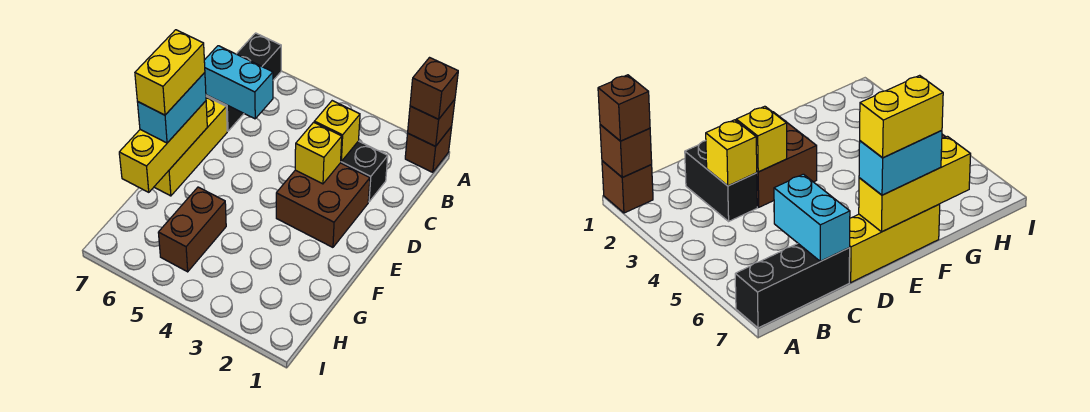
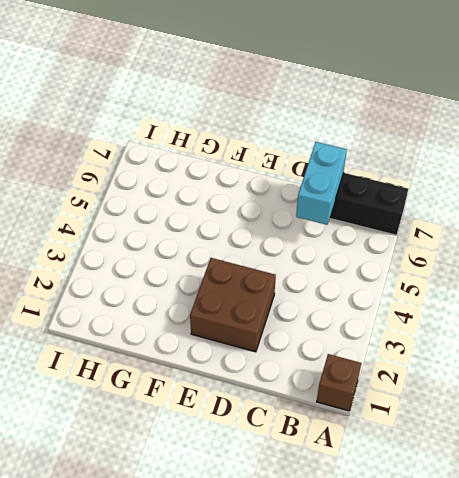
none -> black brick C2:C3 level 1
none -> yellow brick D7:F7 level 1
none -> brown brick G5:H5 level 1

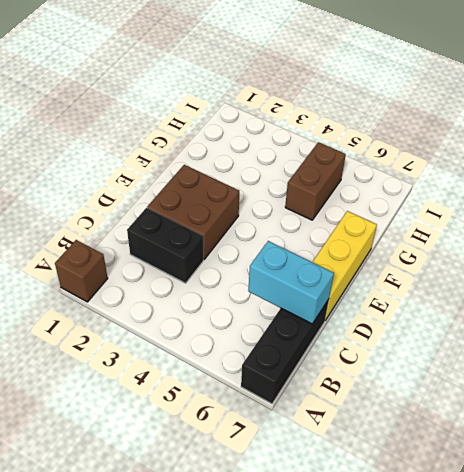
none -> brown brick A1 level 2
none -> yellow brick C3 level 2
none -> yellow brick D3 level 2

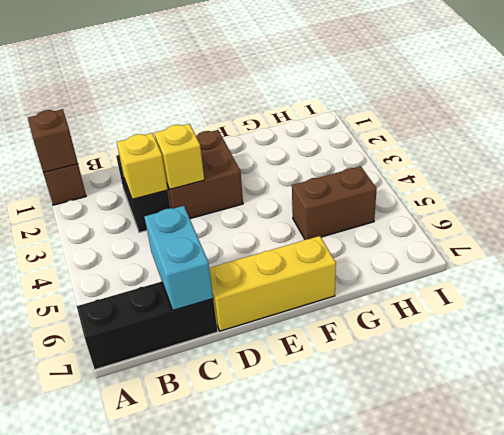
none -> yellow brick E7:G7 level 2
none -> brown brick A1 level 3
none -> cyan brick E7:F7 level 3

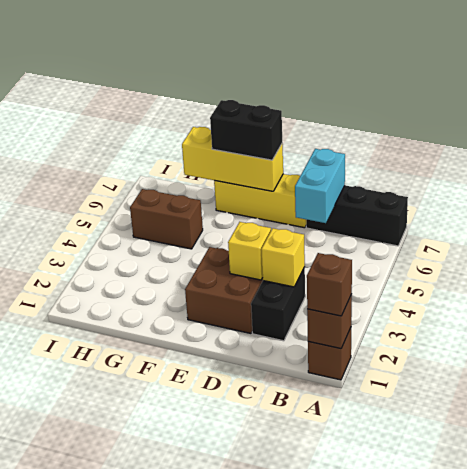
black brick E7:F7 level 3 -> cyan brick E7:F7 level 3
none -> yellow brick E7:F7 level 4

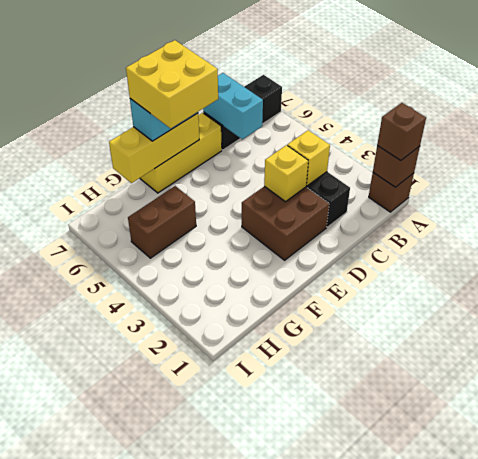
yellow brick E6:F7 level 4 -> yellow brick E7:F7 level 4

